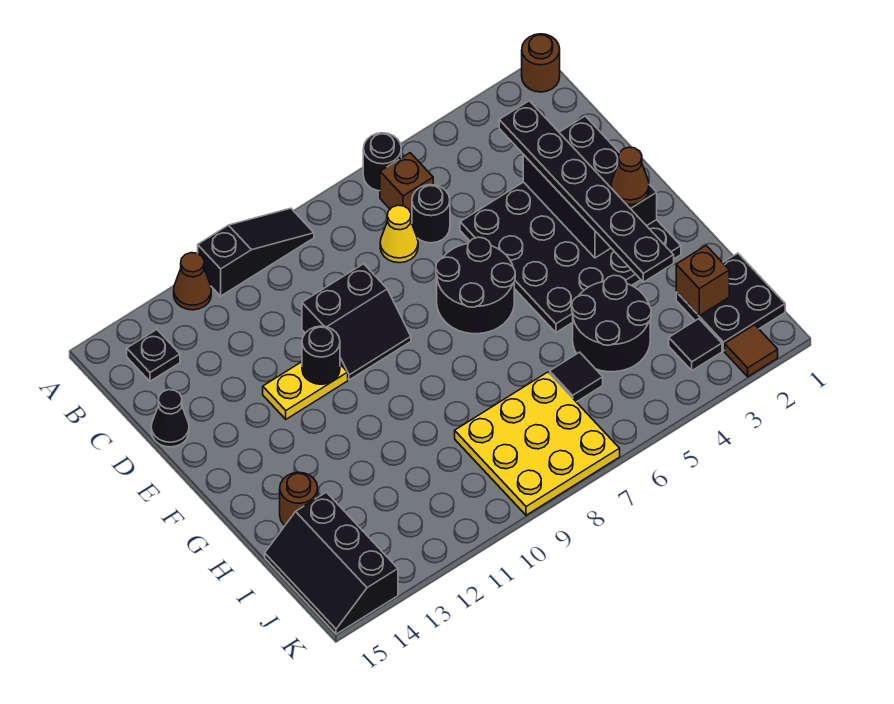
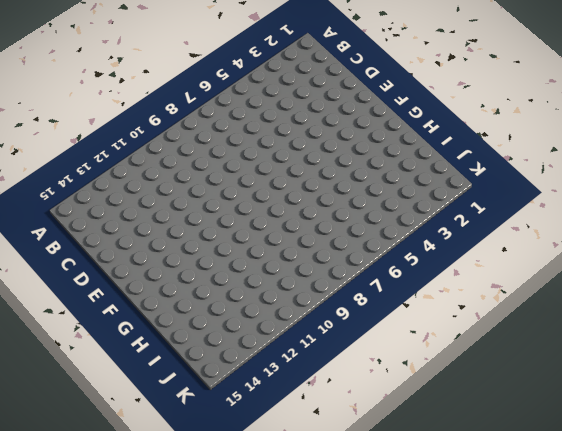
none -> brown round brick A1 level 1
none -> black round brick A6 level 1
none -> black slope A9:A11 level 1 top 11

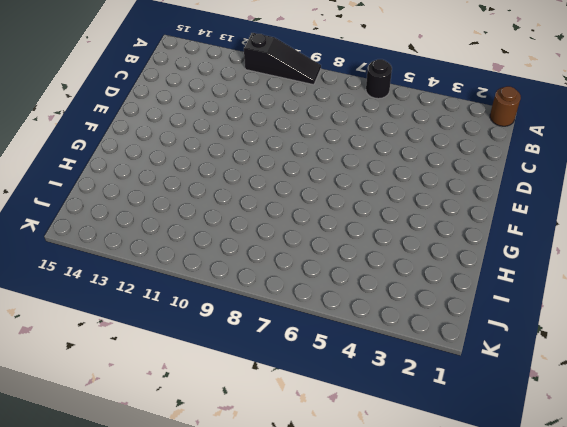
none -> brown cone A12 level 1
none -> brown brick B6 level 1
none -> black plate B14 level 1

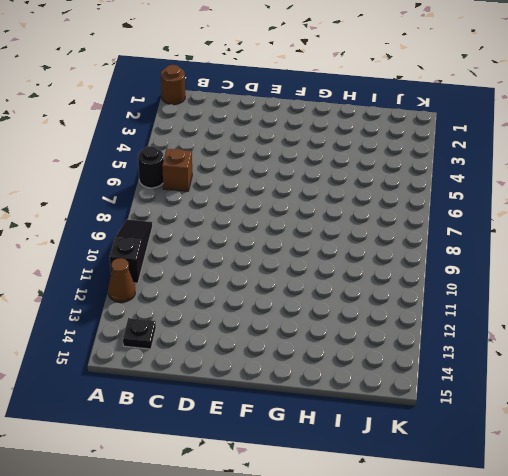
none -> black round brick C6 level 1
none -> yellow cone C7 level 1
none -> black plate D2:G5 level 1

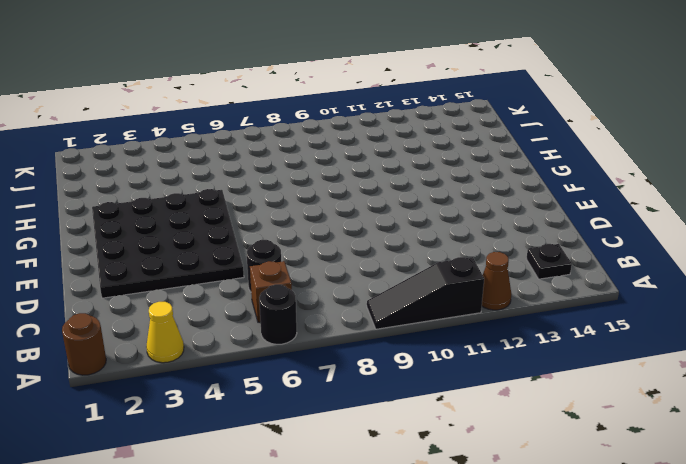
yellow cone A3 level 1 -> yellow cone C7 level 1
none -> black slope D9:E10 level 1 top D
none -> black cone D15 level 1
none -> black round brick E6:F7 level 1

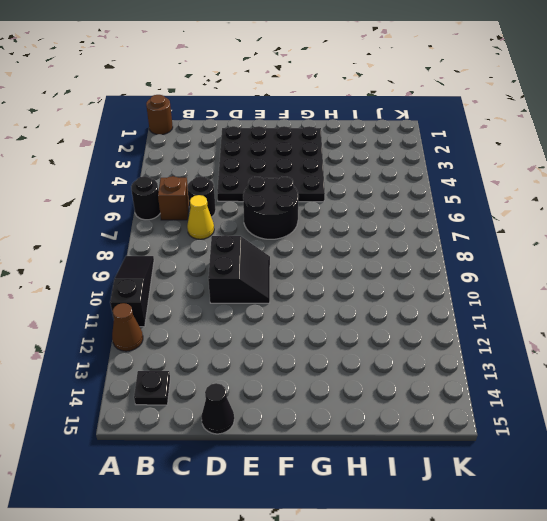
none -> yellow plate E11:E12 level 1
none -> black round brick H4:I5 level 1
none -> brown round brick H14 level 1

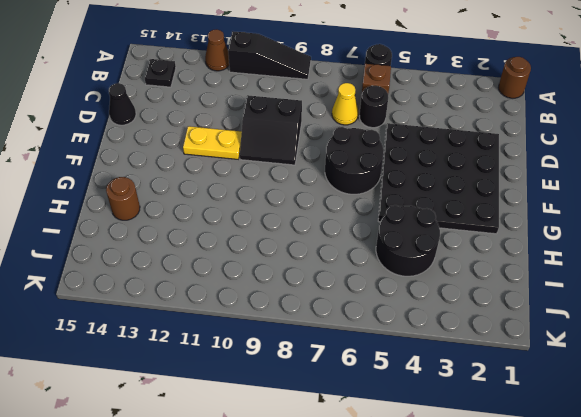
none -> black plate I1:J2 level 1
none -> black tile I6 level 1
none -> yellow plate I7:K9 level 1

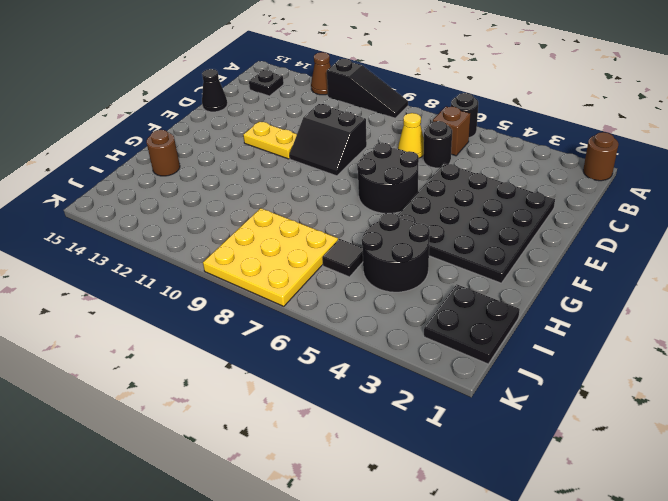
none -> black slope I14:K15 level 1 top 14
none -> black tile J3 level 1
none -> brown tile K2 level 1

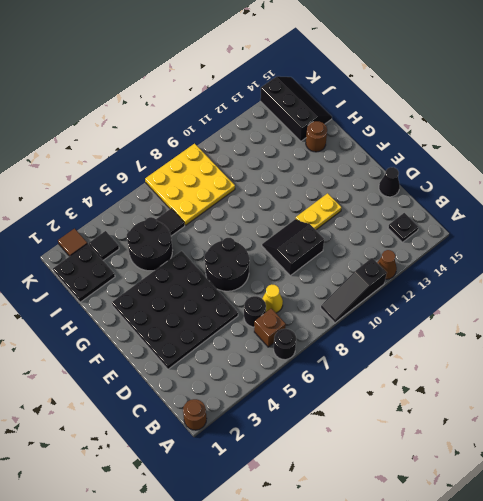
none -> black brick D2:F3 level 2
none -> black round brick E11 level 2
none -> brown brick I2 level 2

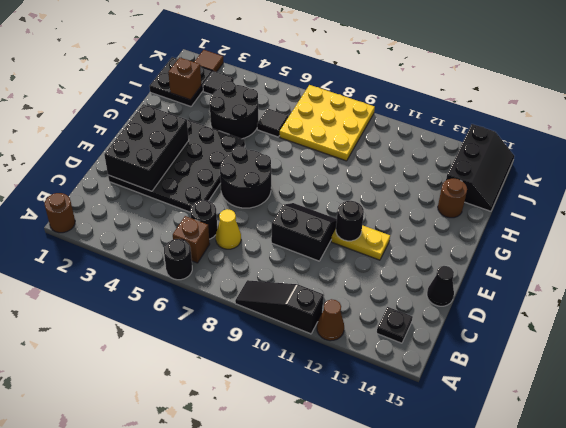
none -> black plate C3:H3 level 3
none -> brown cone F2 level 3

